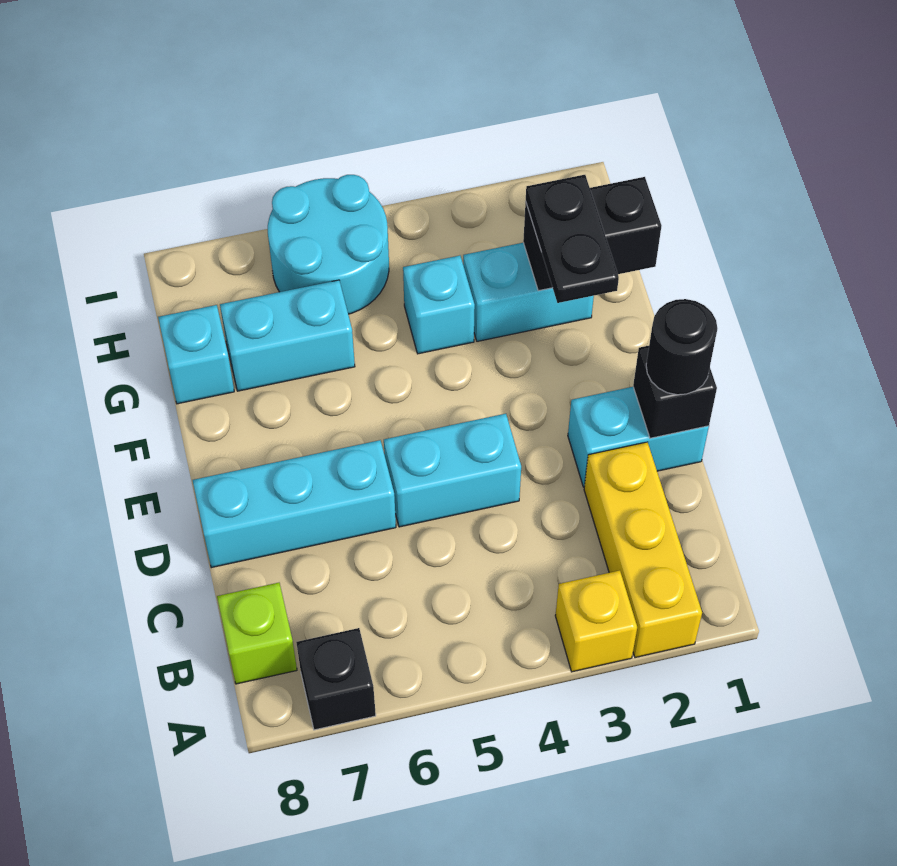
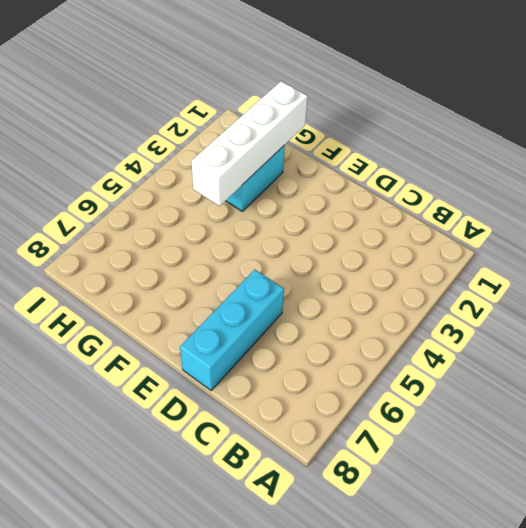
white brick G1:G4 level 2 -> black brick G1:G2 level 2
none -> yellow brick A2:C2 level 1
none -> yellow brick A3 level 1
none -> black brick A7 level 1

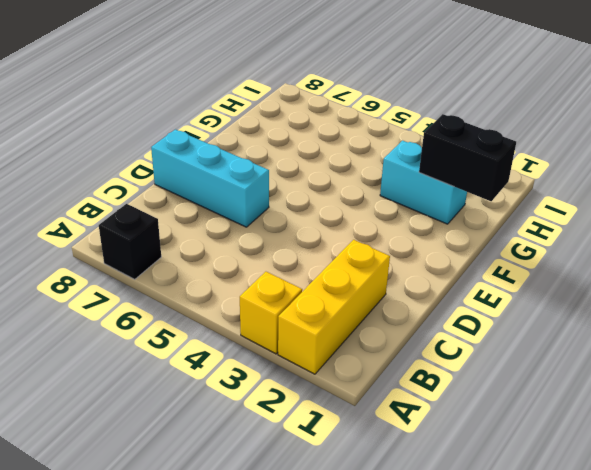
none -> lime brick B8 level 1
none -> cyan brick D1:D2 level 1
none -> cyan brick D4:D5 level 1

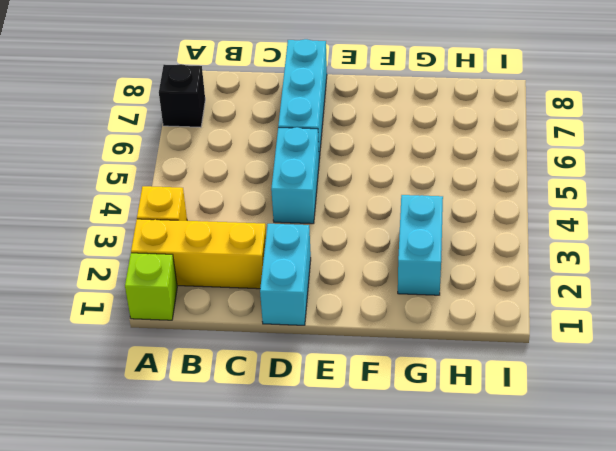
lime brick A1 level 1 -> lime brick B8 level 1
none -> cyan brick G4 level 1
none -> cyan brick G6:G7 level 1
none -> cyan brick G8 level 1

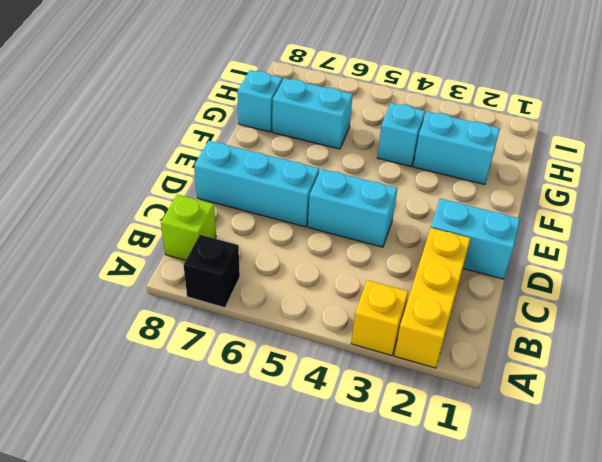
none -> cyan round brick H5:I6 level 1
none -> black brick D1 level 2
none -> black brick G1:G2 level 2

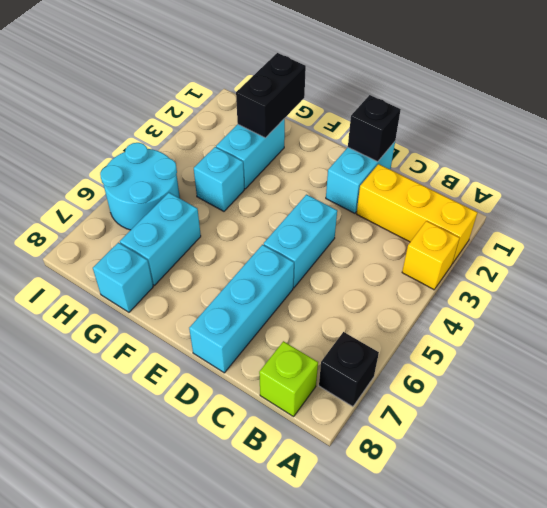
none -> black round brick D1 level 3
none -> black plate F2:G2 level 3

